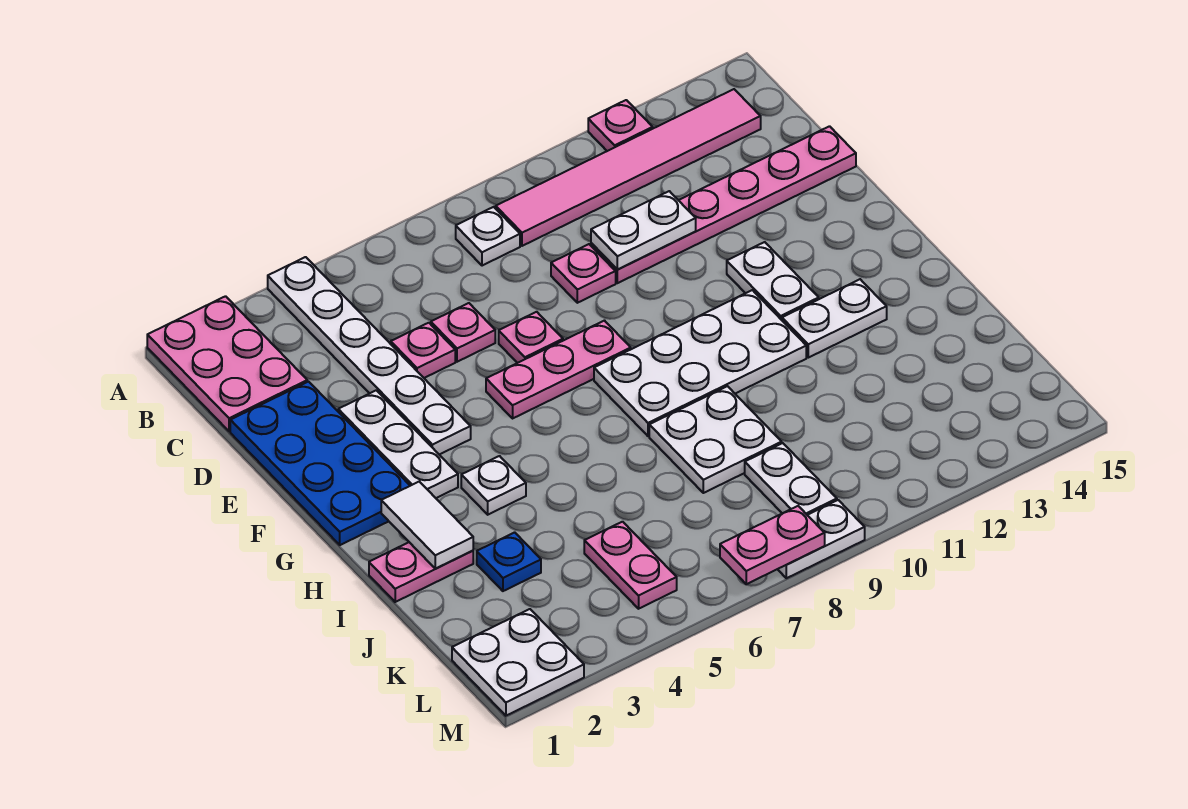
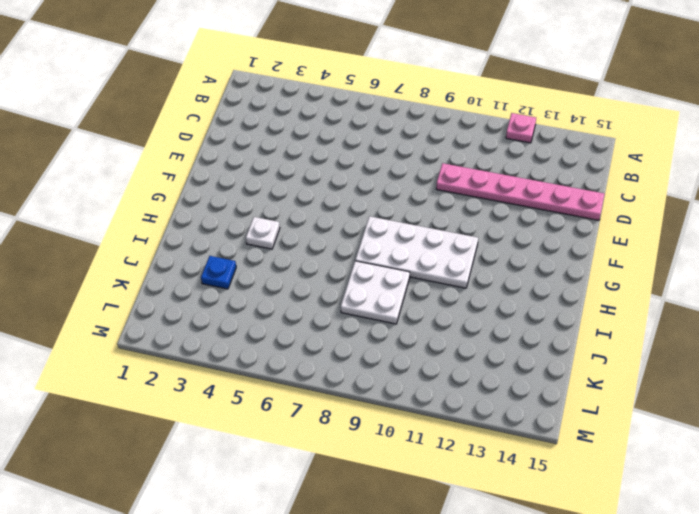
none -> pink plate A1:C2 level 1
none -> white plate A4:F4 level 1
none -> white plate B8 level 1

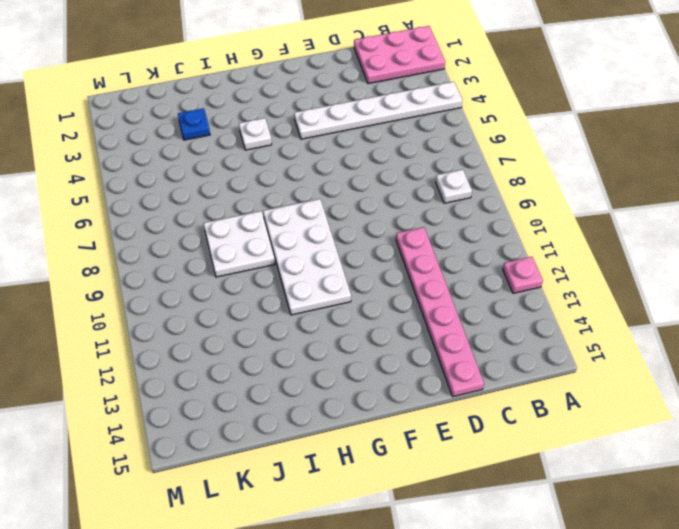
none -> pink tile B9:B14 level 1
none -> blue plate D1:G2 level 1
none -> pink plate D5 level 1

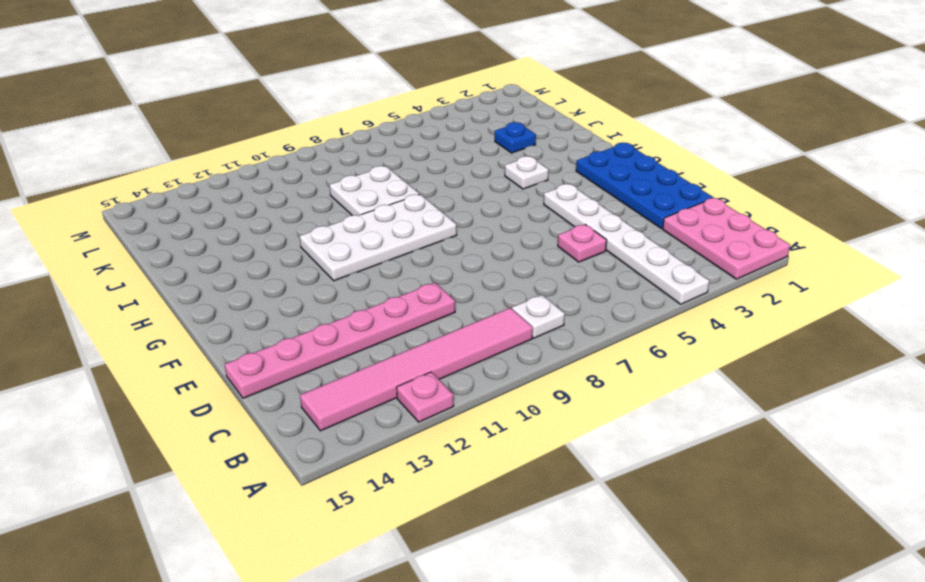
none -> pink plate D6 level 1
none -> pink plate D9 level 1
none -> white plate E3:G3 level 1

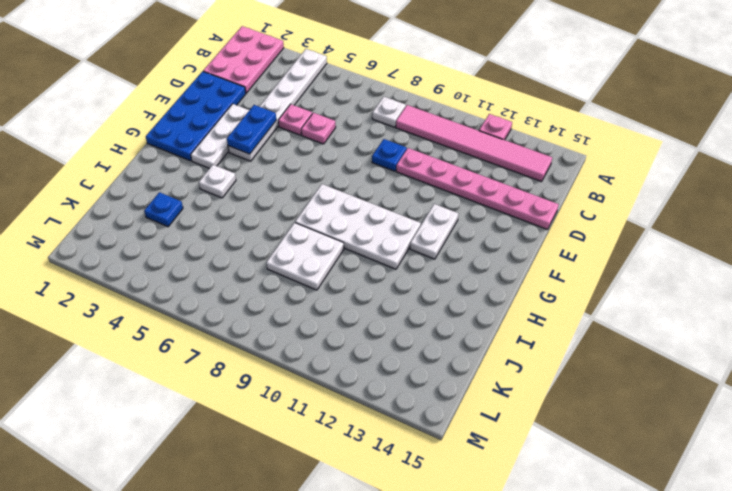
blue plate D9 level 1 -> pink plate D9 level 1
blue plate E4:F4 level 2 -> none
none -> pink plate E7 level 1
none -> pink plate F6:F8 level 1
none -> white plate H12:H13 level 1

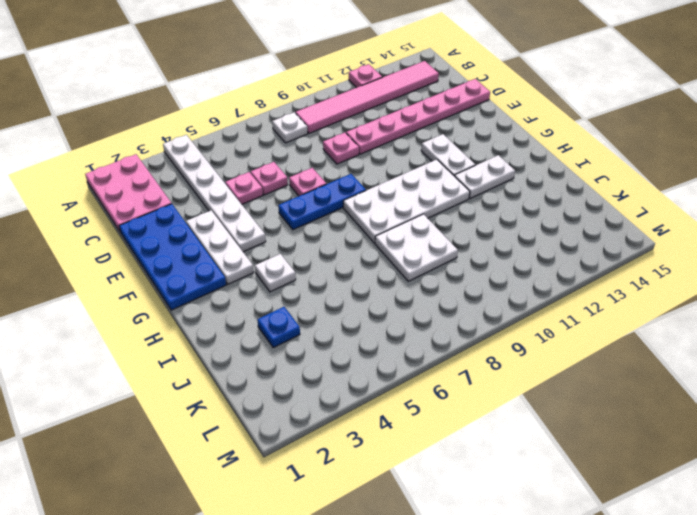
blue plate F6:F8 level 1 -> pink plate F6:F8 level 1
none -> pink plate I1:I2 level 1
none -> pink plate K5:L5 level 1
none -> white plate K9:L9 level 1

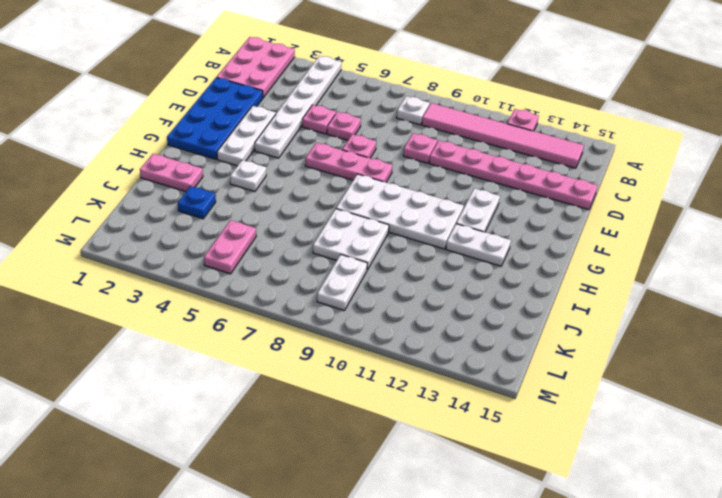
none -> white plate L1:M2 level 1
none -> white plate M8:M9 level 1
none -> white plate D10:D11 level 2

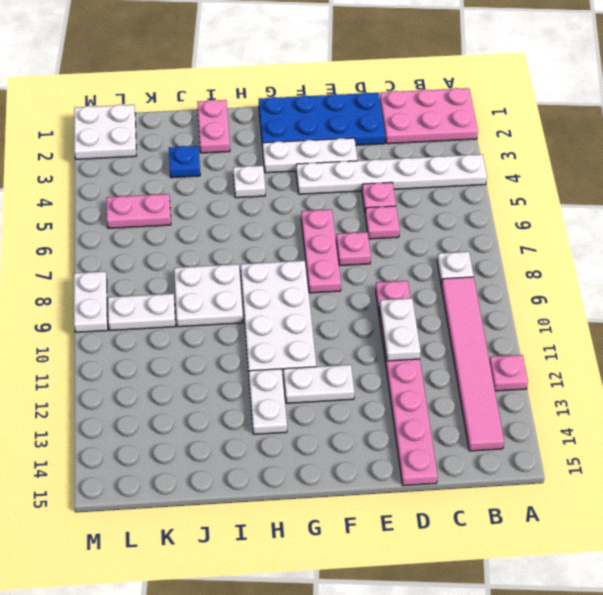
none -> white tile H2:I2 level 2
none -> pink plate M7:M8 level 2

